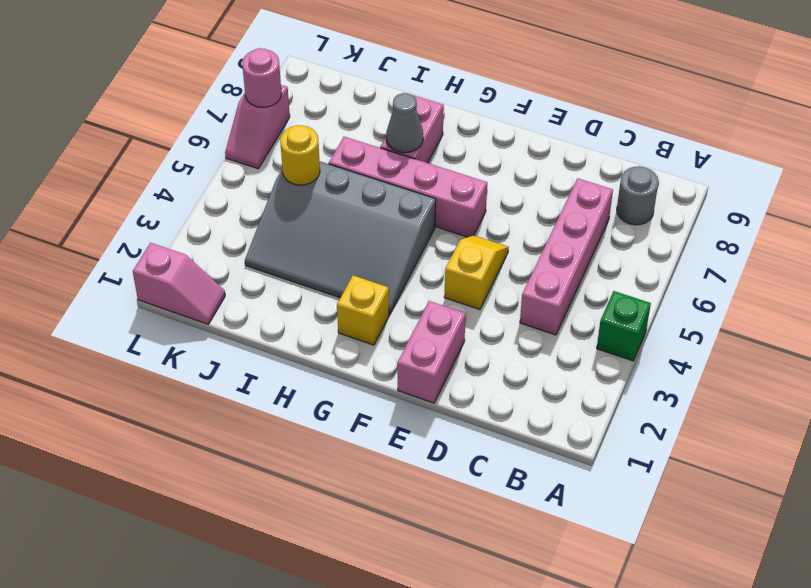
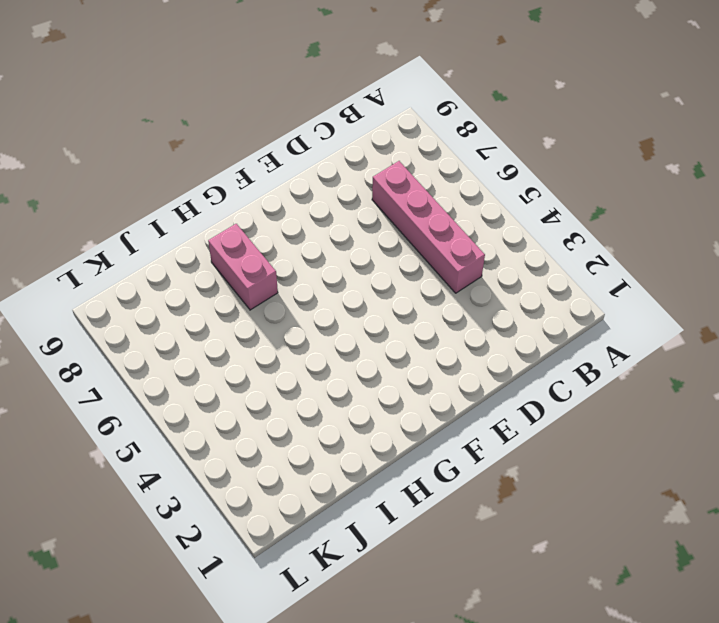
none -> green brick A4 level 1
none -> grey round brick B8 level 1
none -> pink brick E1:E2 level 1

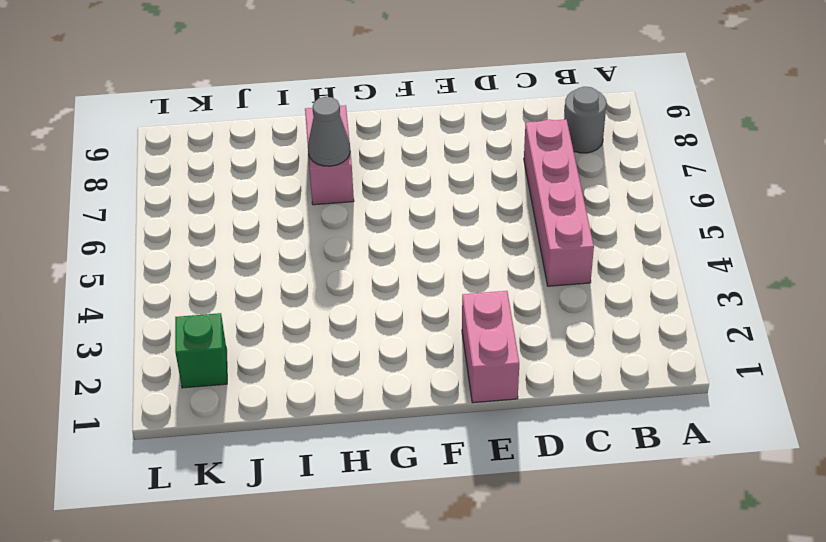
green brick K2 level 1 -> green brick A4 level 1
none -> yellow slope E4:E5 level 1 top 4
none -> pink brick F6:I6 level 1
none -> yellow brick G2 level 1

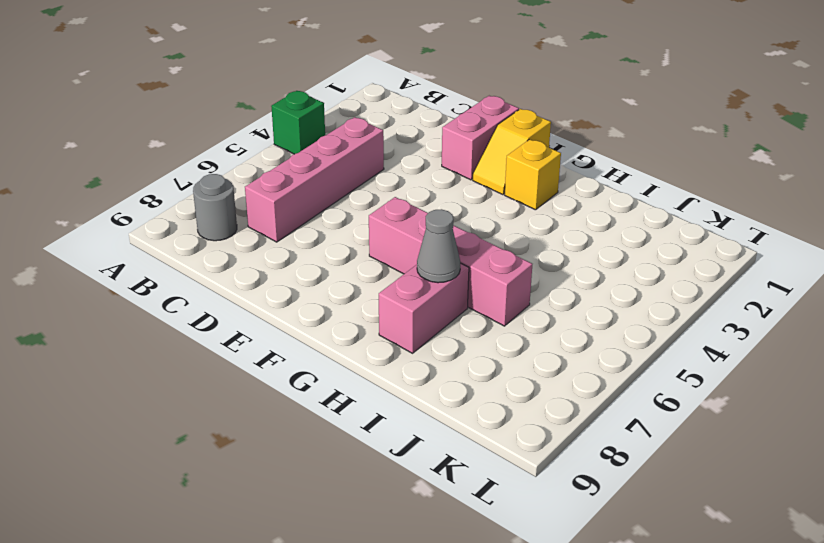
yellow slope F1:F2 level 1 top 1 -> yellow slope E4:E5 level 1 top 4
none -> grey slope G3:J5 level 1 top 5
none -> pink slope K1:L1 level 1 top L
none -> pink slope L6:L7 level 1 top 7

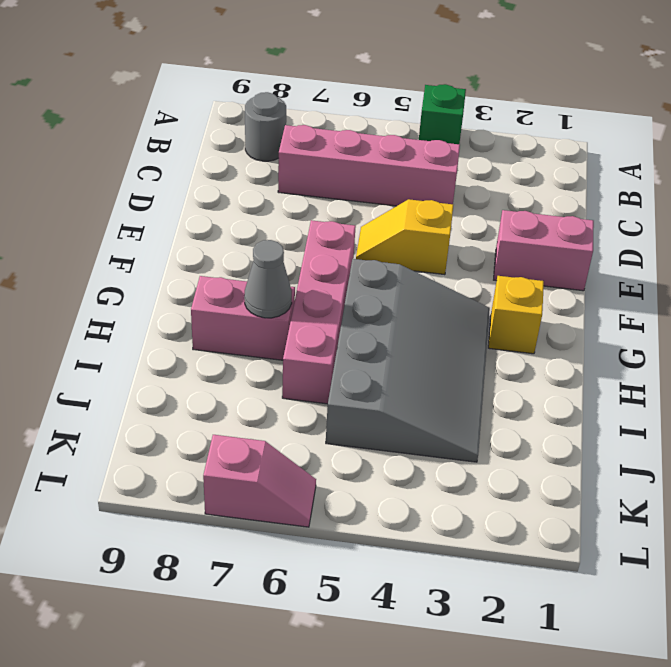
none -> pink slope K1:L1 level 1 top L
none -> yellow round brick J5 level 2
none -> pink round brick L7 level 2

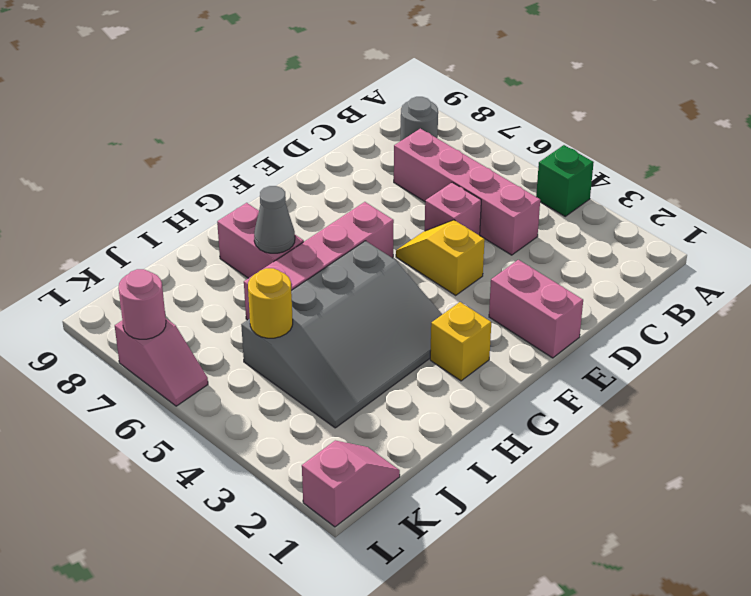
pink brick D5 level 1 -> none

